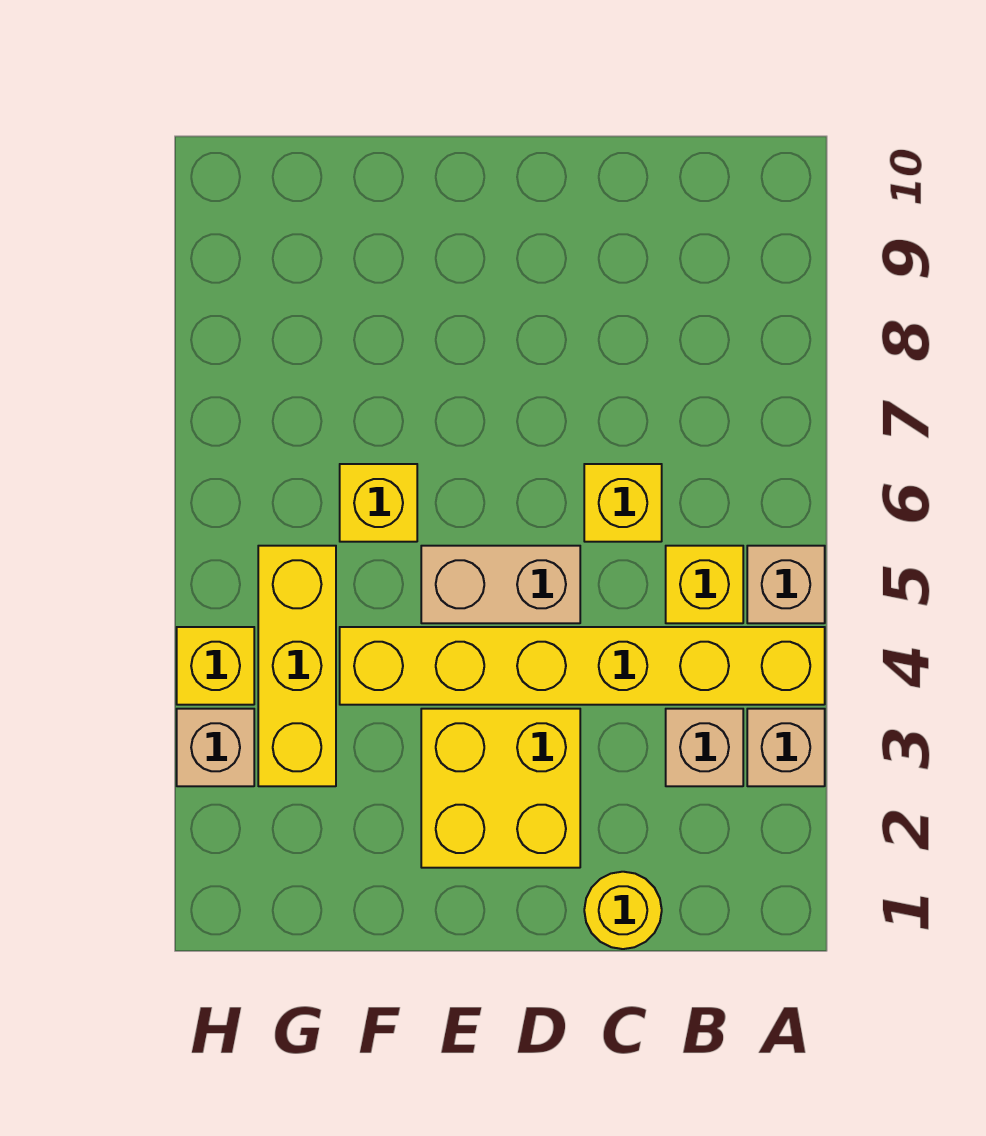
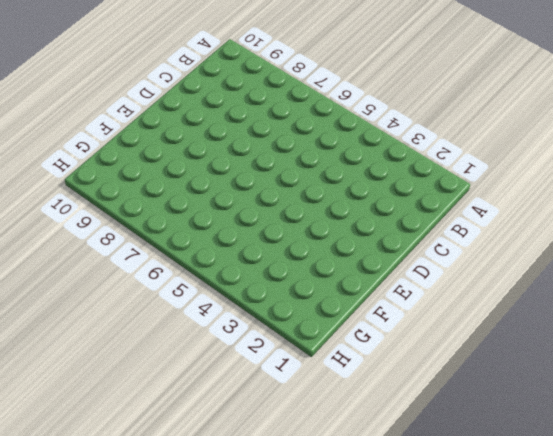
none -> tan brick A3 level 1
none -> yellow brick A4:F4 level 1
none -> tan brick A5 level 1

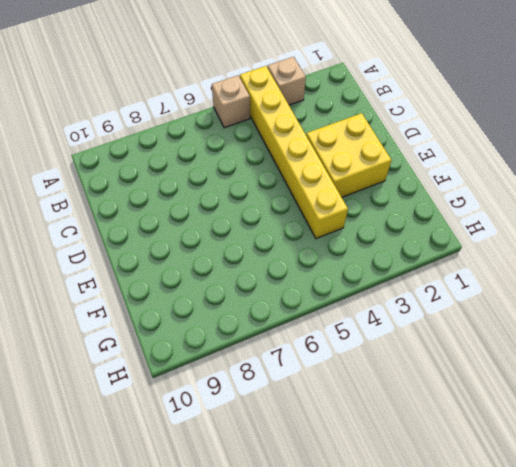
none -> tan brick B3 level 1
none -> yellow brick B5 level 1
none -> yellow round brick C1 level 1

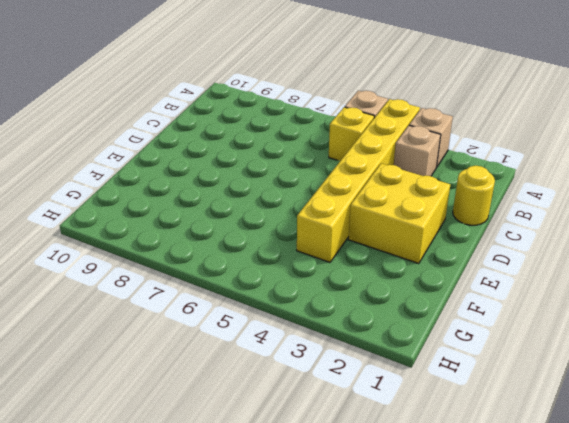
none -> yellow brick C6 level 1
none -> tan brick D5:E5 level 1
none -> yellow brick F6 level 1

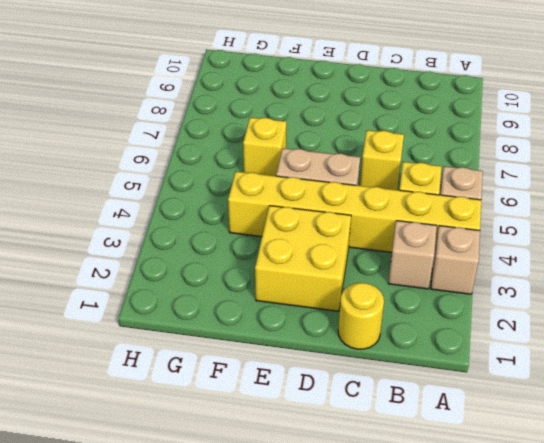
none -> yellow brick G3:G5 level 1
none -> tan brick H3 level 1
none -> yellow brick H4 level 1

